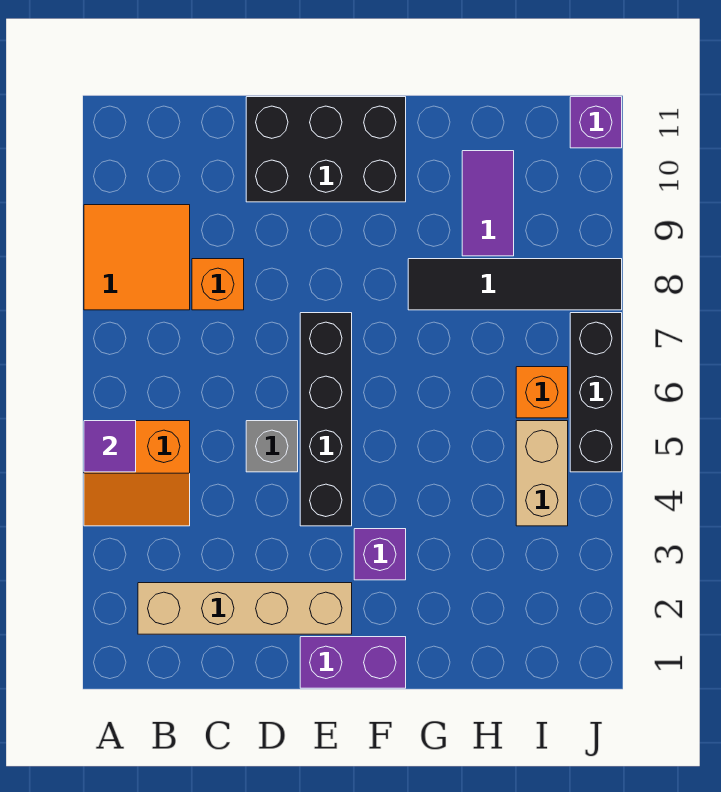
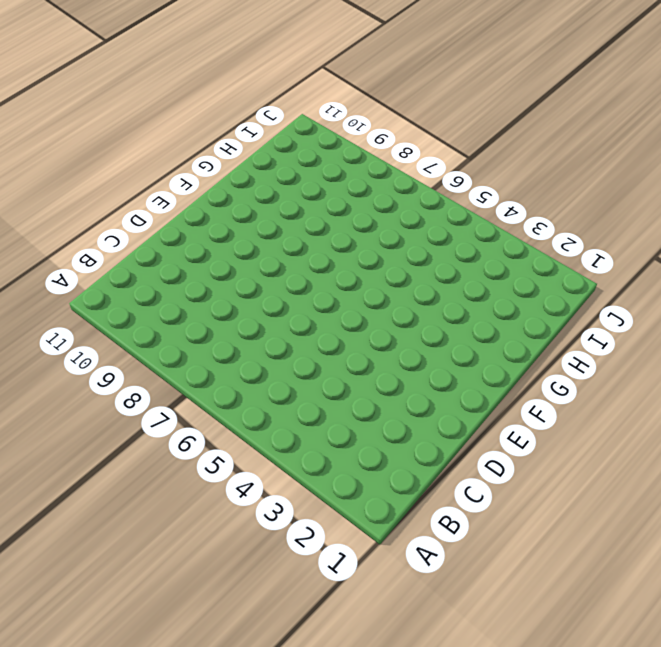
none -> orange slope A4:B5 level 1 top 5
none -> orange tile A8:B9 level 1
none -> tan brick B2:E2 level 1

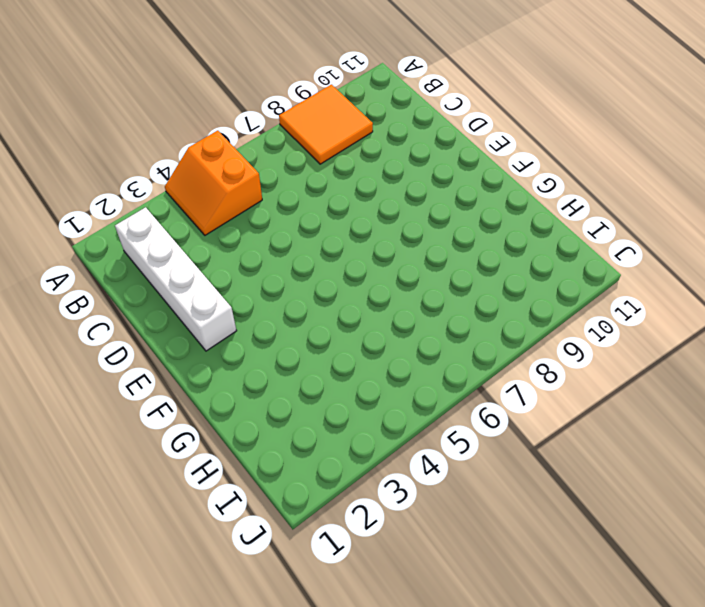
white brick B2:E2 level 1 -> tan brick B2:E2 level 1
none -> orange brick C8 level 1
none -> grey brick D5 level 1
none -> black brick D10:F11 level 1

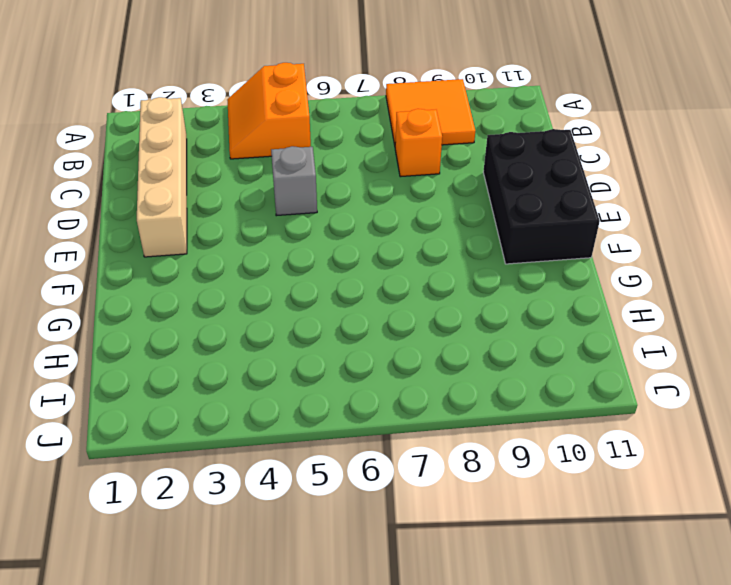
none -> purple brick E1:F1 level 1
none -> black brick E4:E7 level 1
none -> purple brick F3 level 1

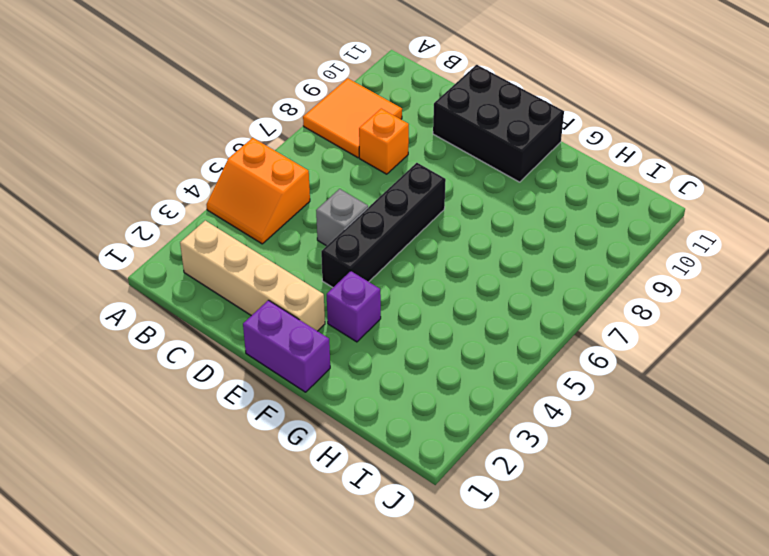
none -> black tile G8:J8 level 1
none -> purple tile H9:H10 level 1
none -> tan brick I4:I5 level 1

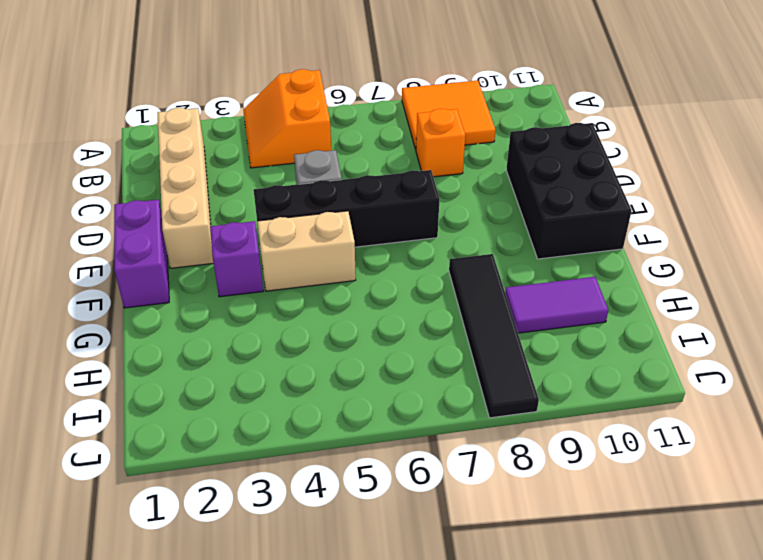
tan brick F4:F5 level 1 -> tan brick I4:I5 level 1
none -> orange brick I6 level 1
none -> black brick J5:J7 level 1
none -> purple brick J11 level 1

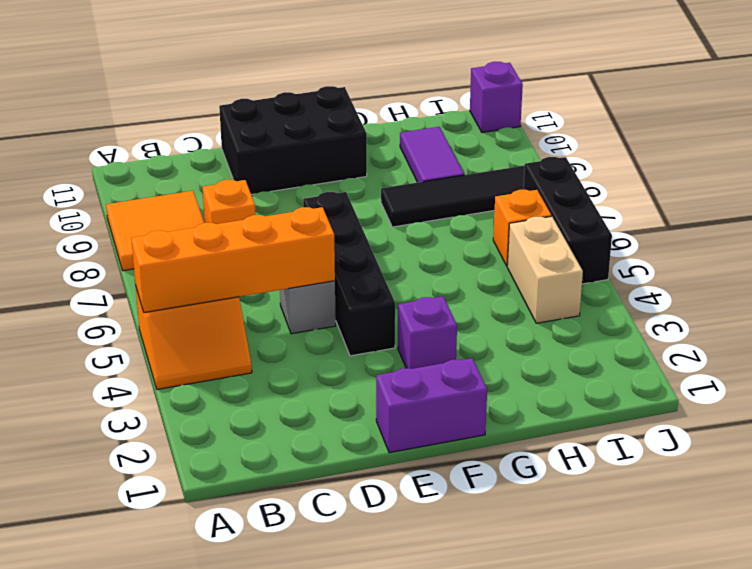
orange brick A5:D5 level 2 -> purple tile A5 level 2
none -> tan brick B2:E2 level 1

